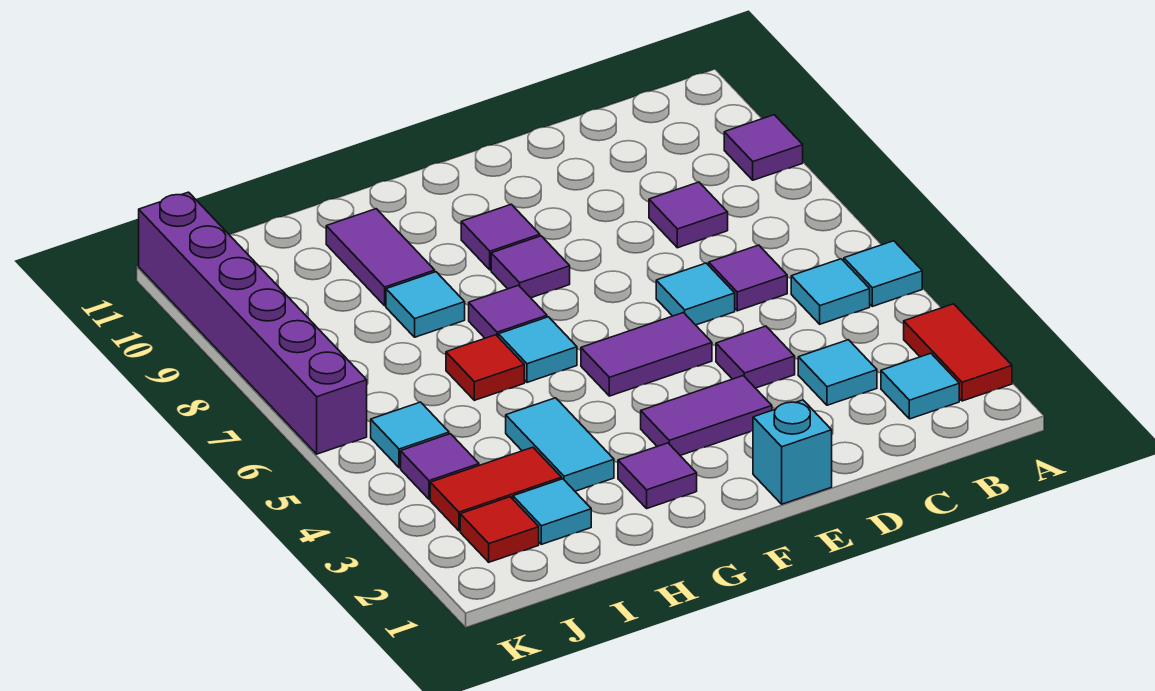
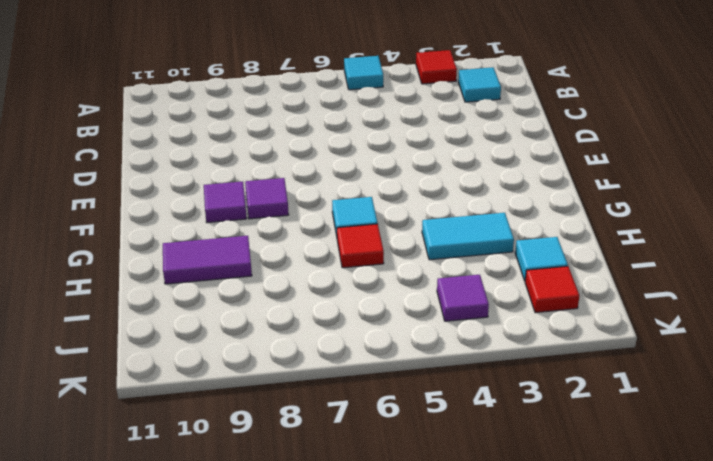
red tile A3 level 1 -> red tile A2:A3 level 1
none -> purple tile A9 level 1
none -> cyan tile B5 level 1
none -> cyan tile C3 level 1

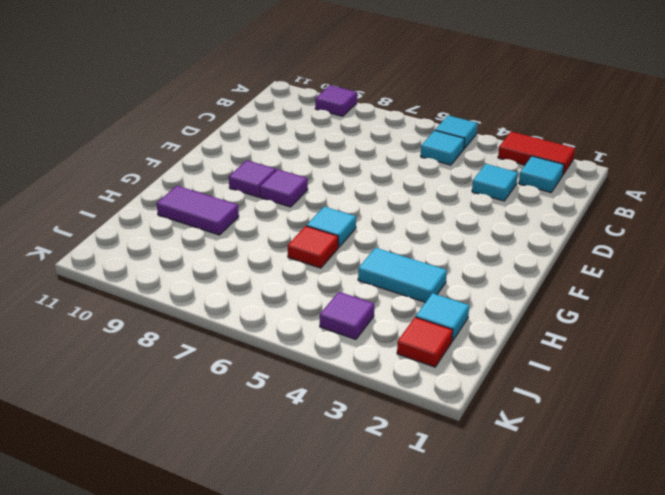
none -> purple tile C6 level 1
none -> purple tile C8 level 1
none -> purple tile D4 level 1

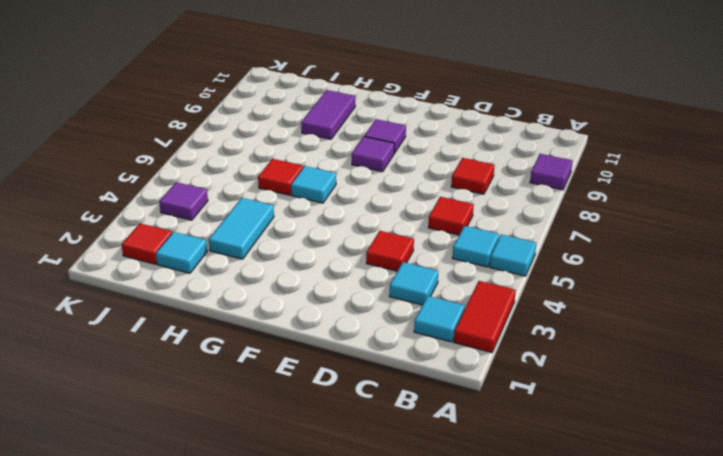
red tile C6 level 1 -> purple tile C6 level 1
red tile C8 level 1 -> purple tile C8 level 1
red tile D4 level 1 -> purple tile D4 level 1
none -> cyan tile D6 level 1
none -> cyan brick E1 level 1
none -> purple tile E3:F3 level 1

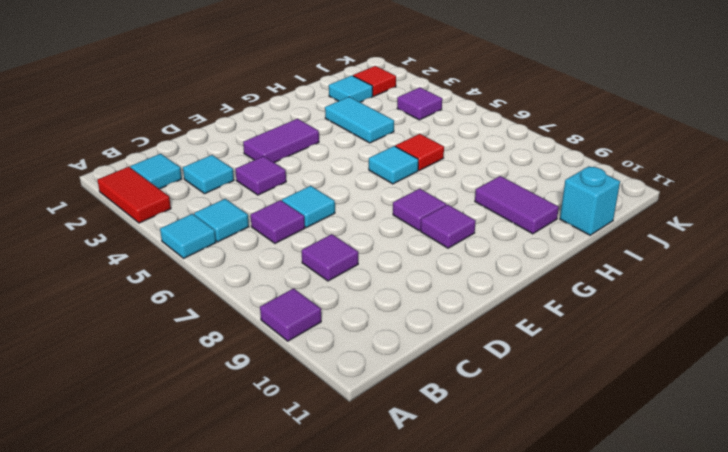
cyan brick I11 level 1 -> cyan brick E1 level 1
none -> purple tile E5:F5 level 1
none -> purple tile G2 level 1
none -> purple tile G7 level 1

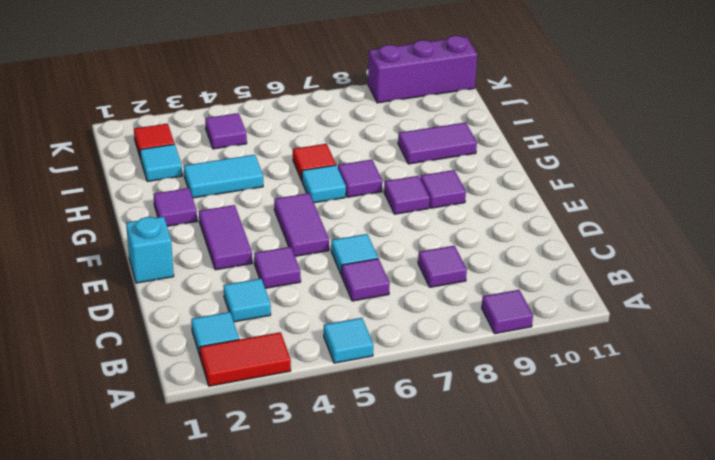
purple brick K9:K11 level 1 -> purple brick K6:K11 level 1
none -> cyan tile B5 level 1
none -> cyan tile H8 level 1
none -> red tile I3:J3 level 1

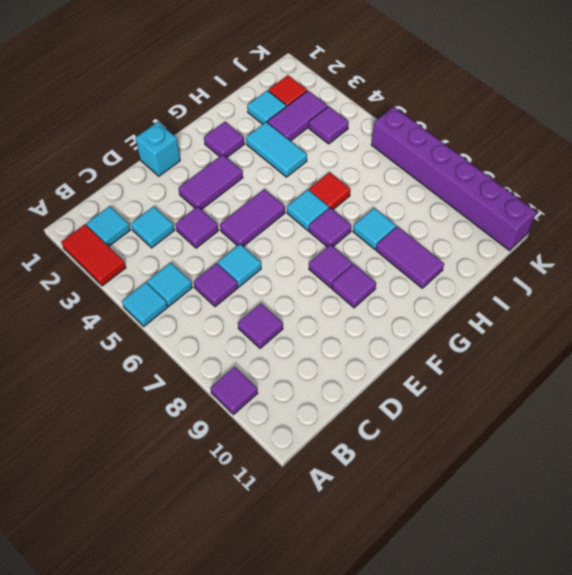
purple tile I3:J3 level 1 -> red tile I3:J3 level 1
none -> cyan tile J5 level 1

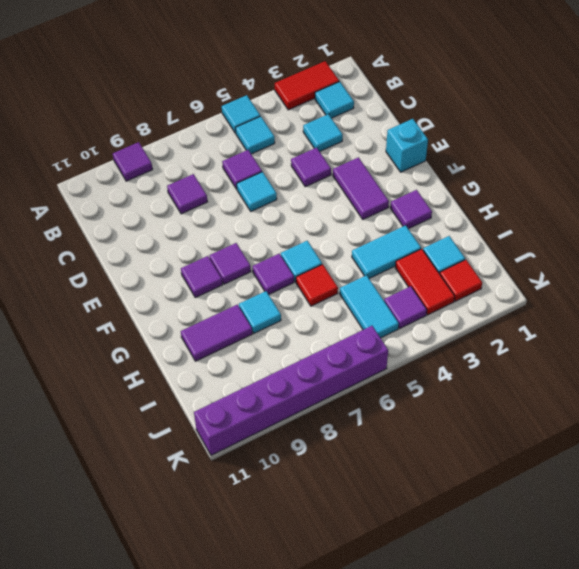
cyan tile I5:J5 level 1 -> cyan tile J5 level 1
none -> purple tile E5:F5 level 1

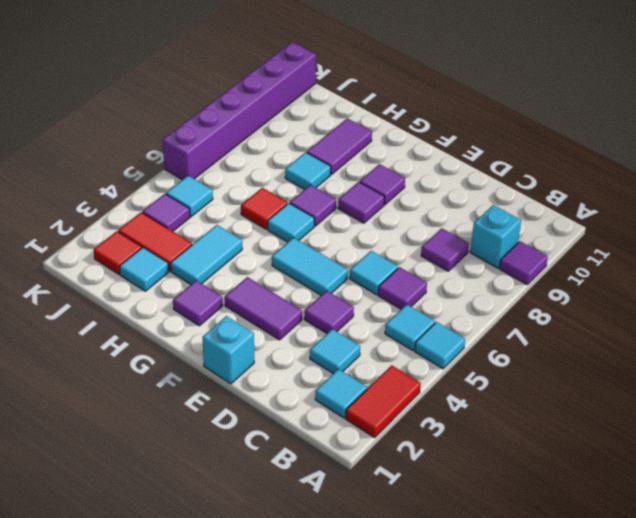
cyan brick B9 level 1 -> none
cyan tile E5:F5 level 1 -> purple tile E5:F5 level 1

